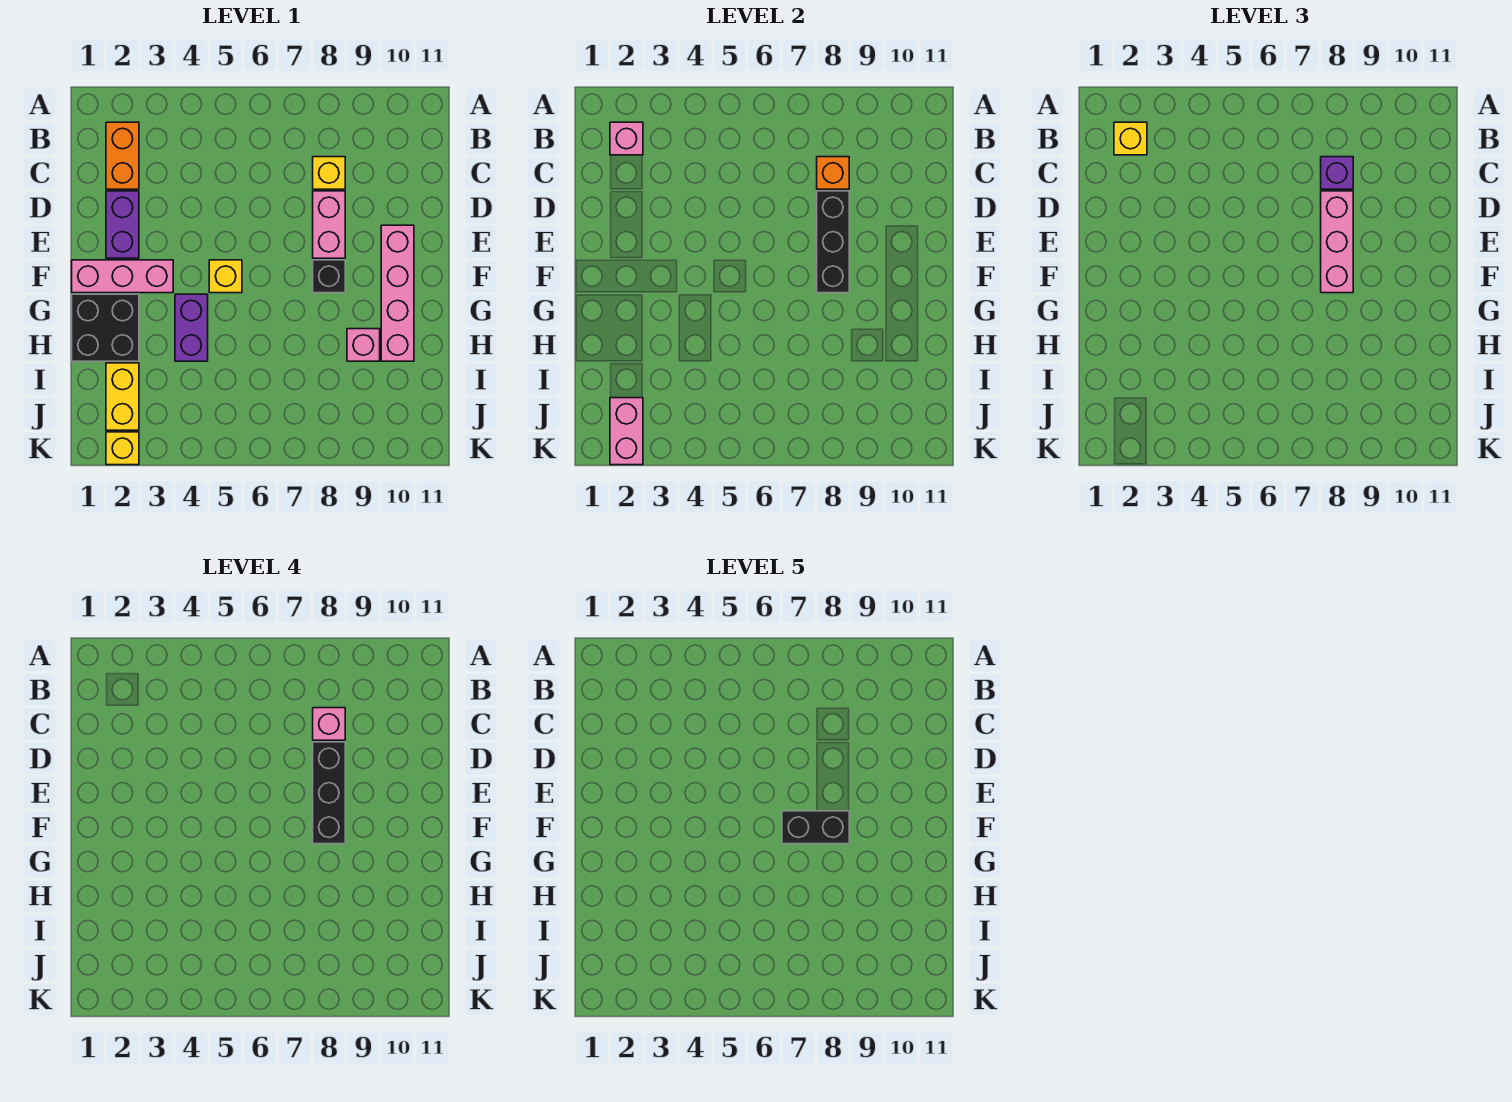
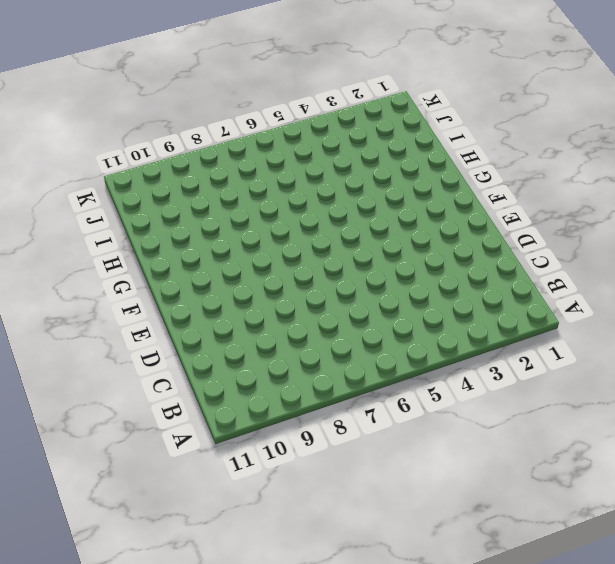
none -> orange brick B2:C2 level 1
none -> yellow brick C8 level 1
none -> purple brick D2:E2 level 1

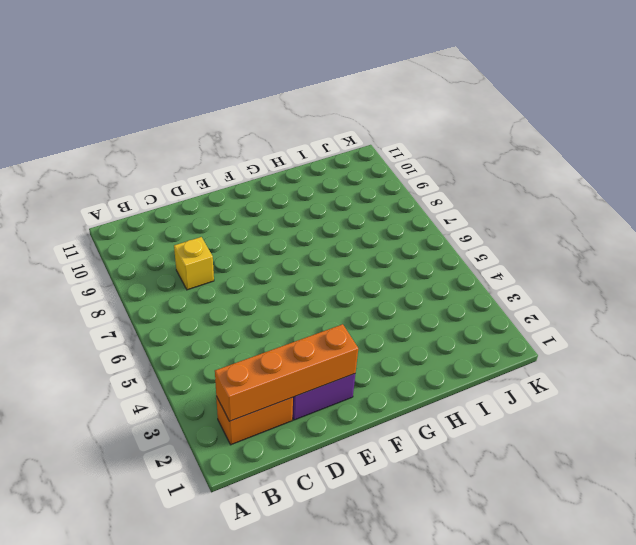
orange brick B2:E2 level 2 -> pink brick B2 level 2
none -> pink brick D8:E8 level 1
none -> pink brick E10:H10 level 1
none -> pink brick F1:F3 level 1

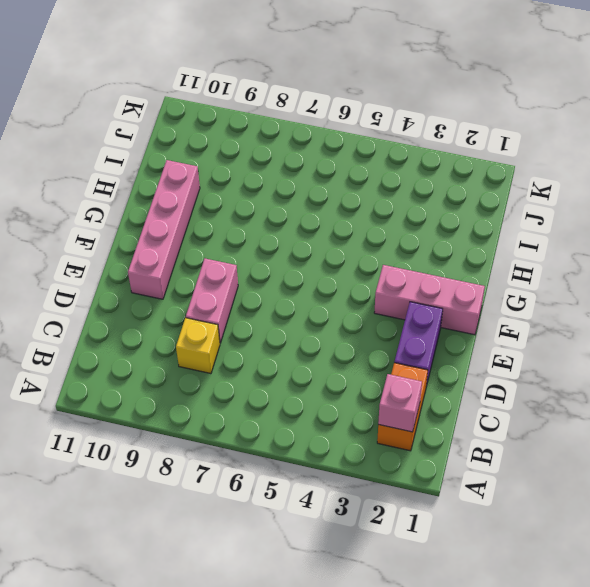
none -> yellow brick F5 level 1
none -> black brick F8 level 1
none -> black brick G1:H2 level 1

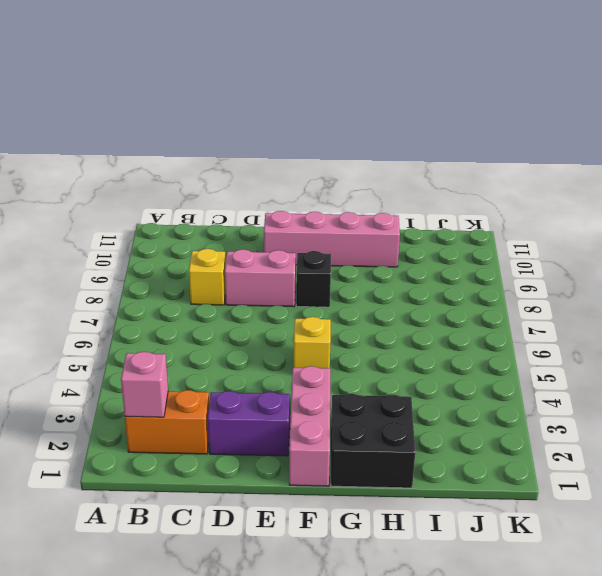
none -> purple brick G4:H4 level 1
none -> pink brick H9 level 1
none -> yellow brick I2:J2 level 1

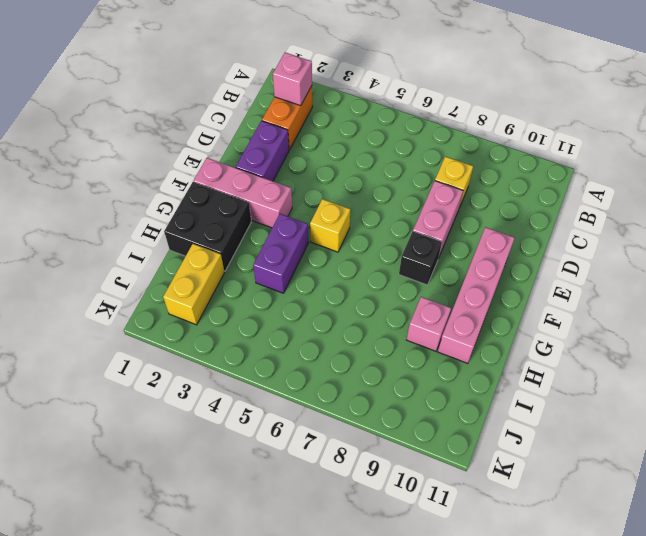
none -> yellow brick K2 level 1
none -> orange brick C8 level 2
none -> black brick D8:F8 level 2

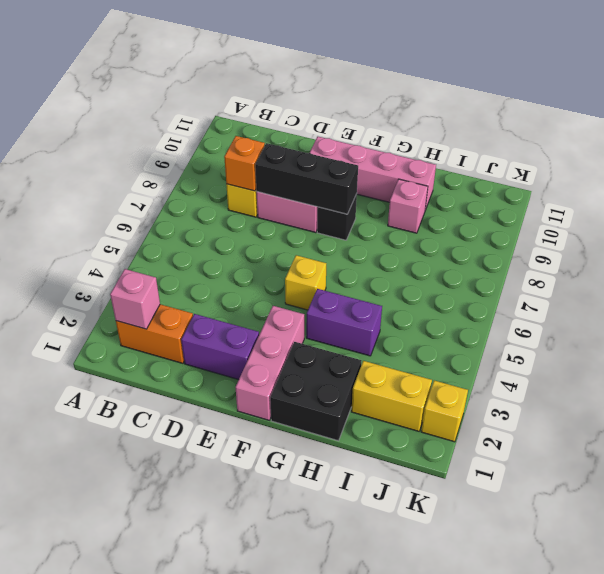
none -> pink brick J2:K2 level 2
none -> yellow brick B2 level 3
none -> purple brick C8 level 3

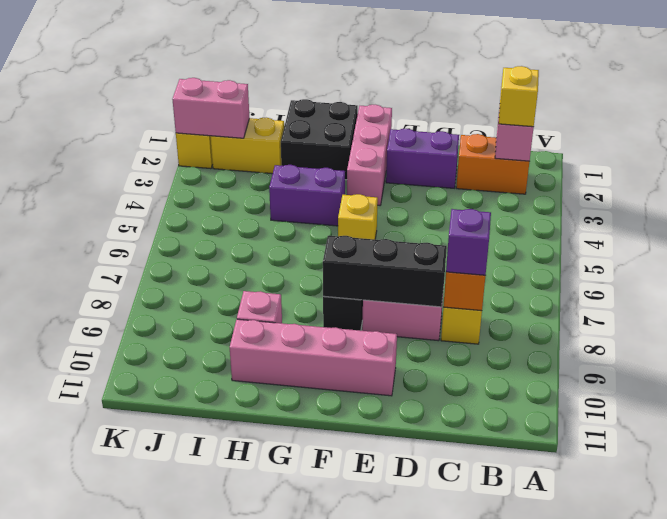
none -> pink brick D8:F8 level 3
none -> pink brick C8 level 4
none -> black brick D8:F8 level 4

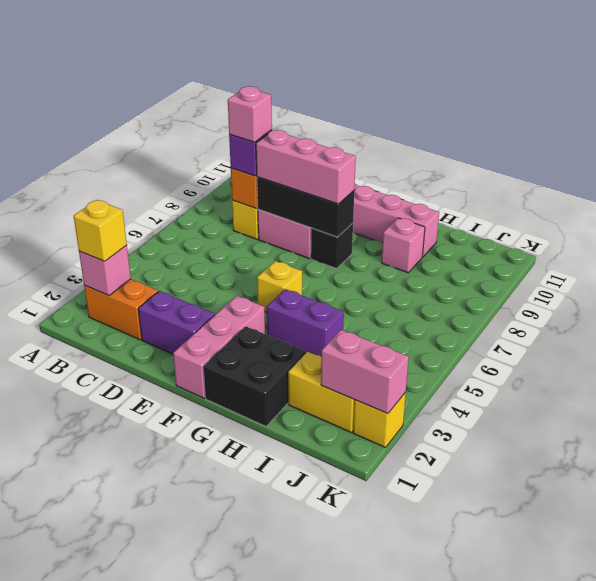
none -> black brick D8:F8 level 4
none -> black brick F7:F8 level 5

